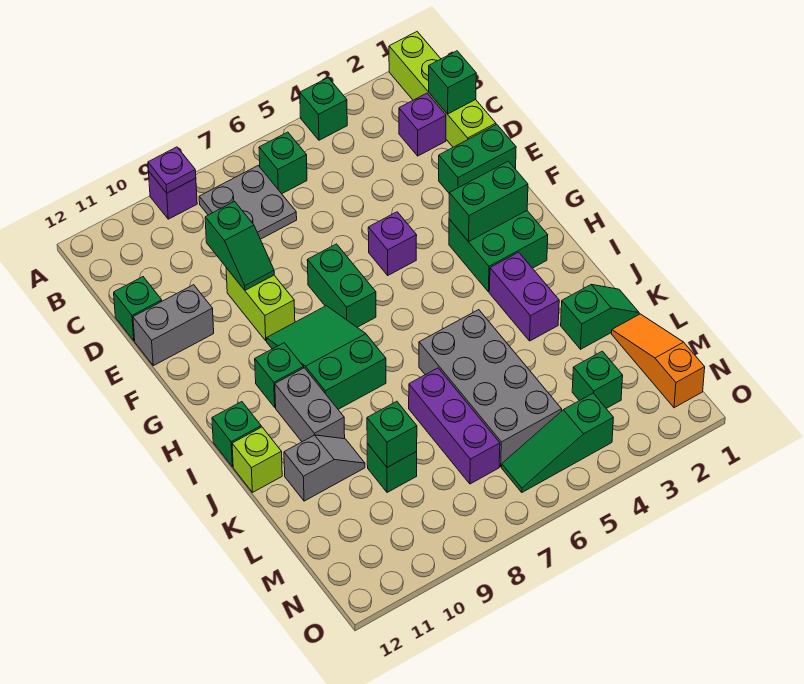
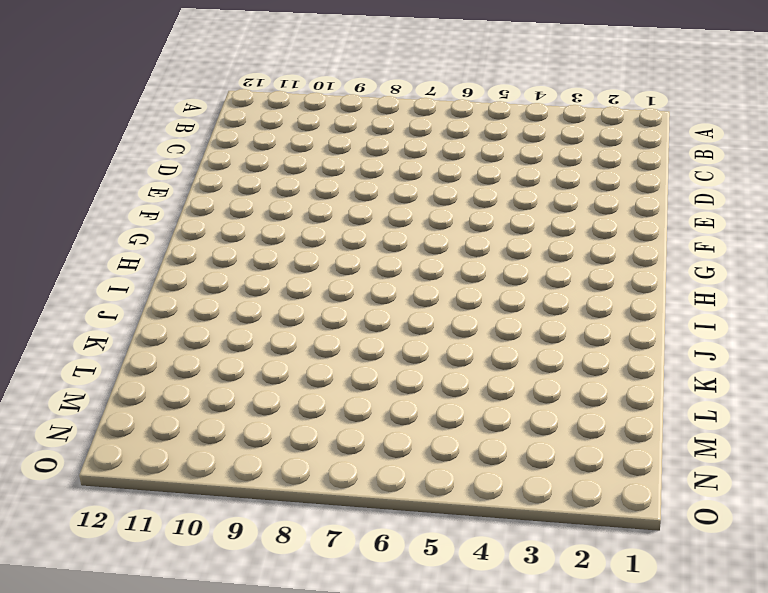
none -> lime brick A1:D1 level 1
none -> green brick A4 level 1
none -> purple brick A9 level 1
none -> green brick B6 level 1

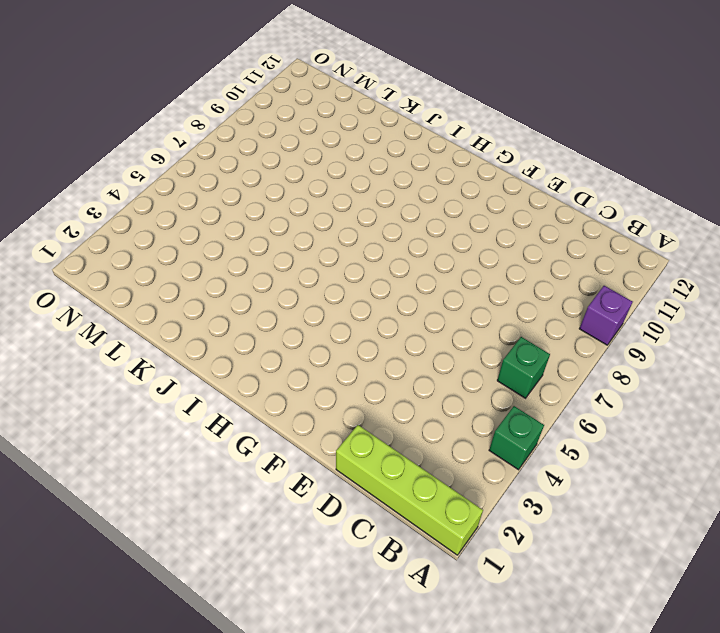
none -> grey plate B7:C8 level 1
none -> purple brick C2 level 1
none -> green brick D12 level 1
none -> green brick E1:E2 level 1

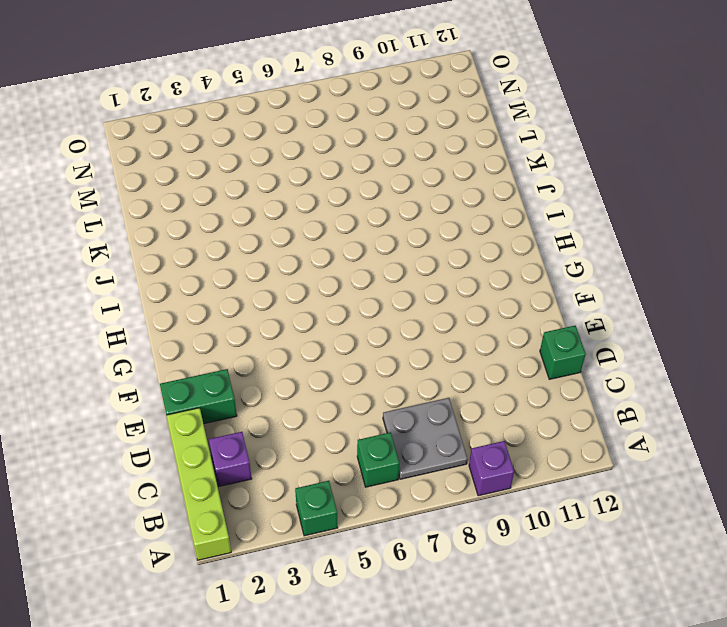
none -> lime brick E9:F9 level 1
none -> grey brick E11:E12 level 1
none -> purple brick F5 level 1
none -> green brick F7:G7 level 1

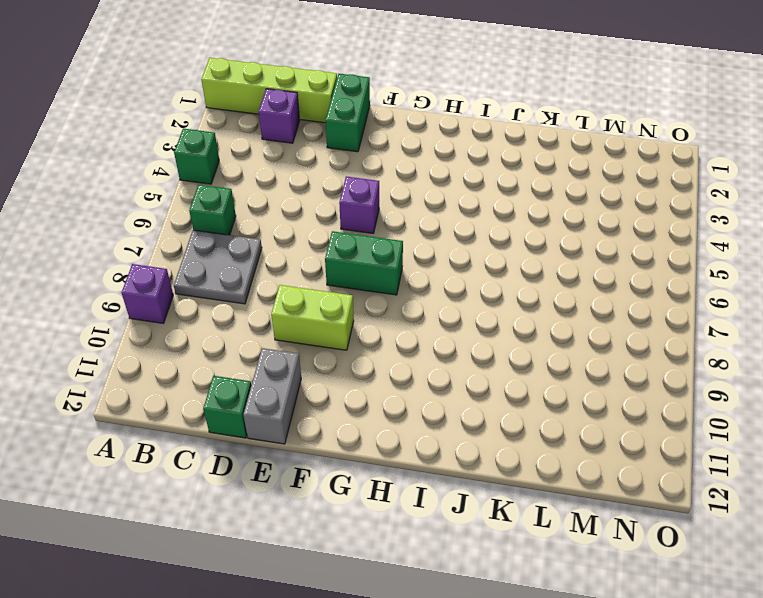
none -> green brick G2:H3 level 1
none -> green slope G8:I9 level 1 top I
none -> green brick H10 level 1
none -> purple brick I3:J3 level 1

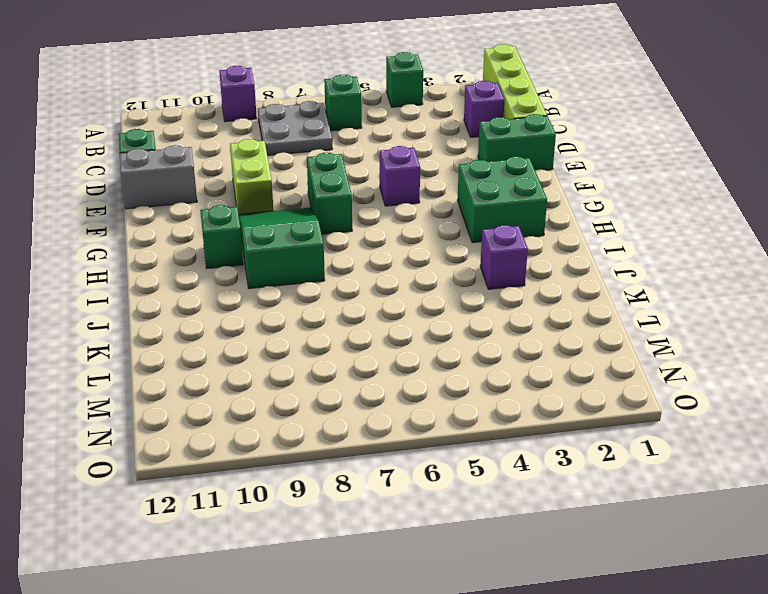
purple brick J3 level 1 -> purple brick I3:J3 level 1
none -> grey brick I10:J10 level 1
none -> green brick I12 level 1
none -> grey brick J5:M6 level 1
none -> lime brick J12 level 1

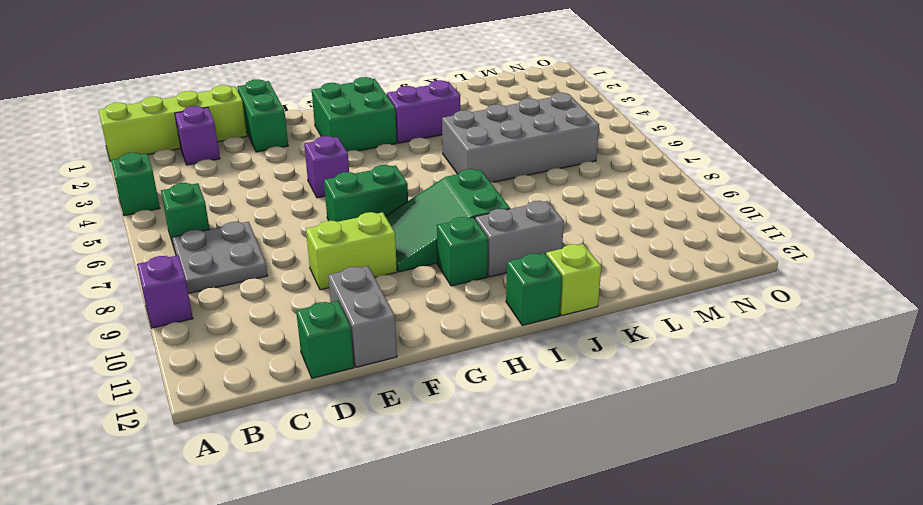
none -> green slope K1:K2 level 1 top 2
none -> purple brick K7:M7 level 1
none -> grey slope K10:K11 level 1 top 11
none -> orange slope L1:N1 level 1 top N

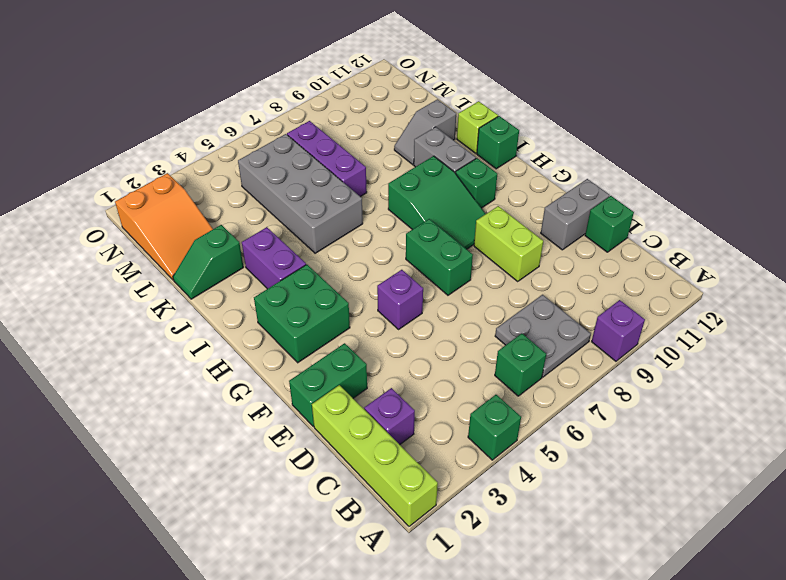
orange slope L1:N2 level 1 top N -> orange slope L1:N1 level 1 top N
none -> green brick L9 level 1
none -> green brick M3 level 1
none -> green slope N4:N6 level 1 top 4
none -> purple plate A9 level 2

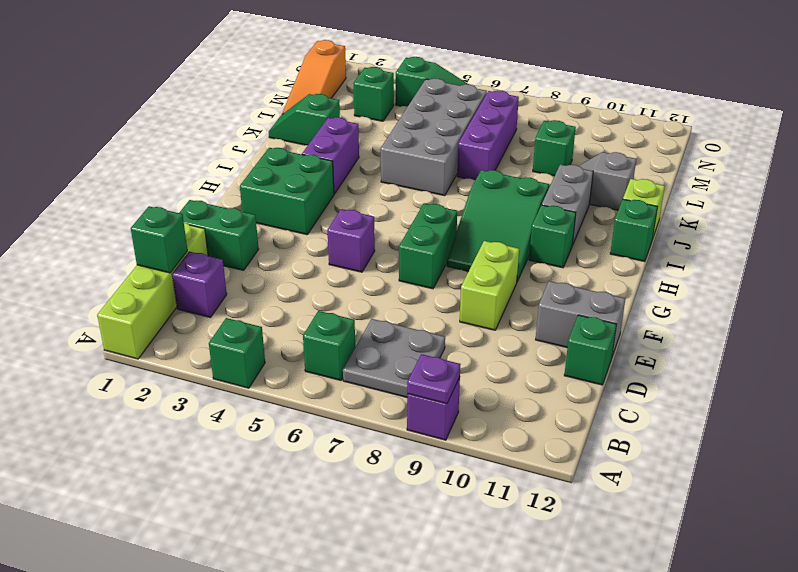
none -> green slope D9:E9 level 2 top D
none -> green brick G2:G3 level 2
none -> green brick L9 level 2

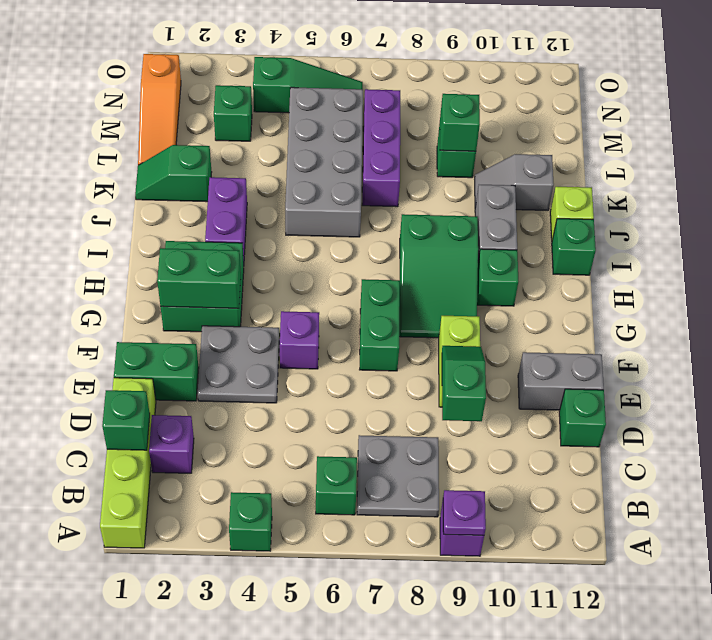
grey plate E3:F4 level 1 -> none

